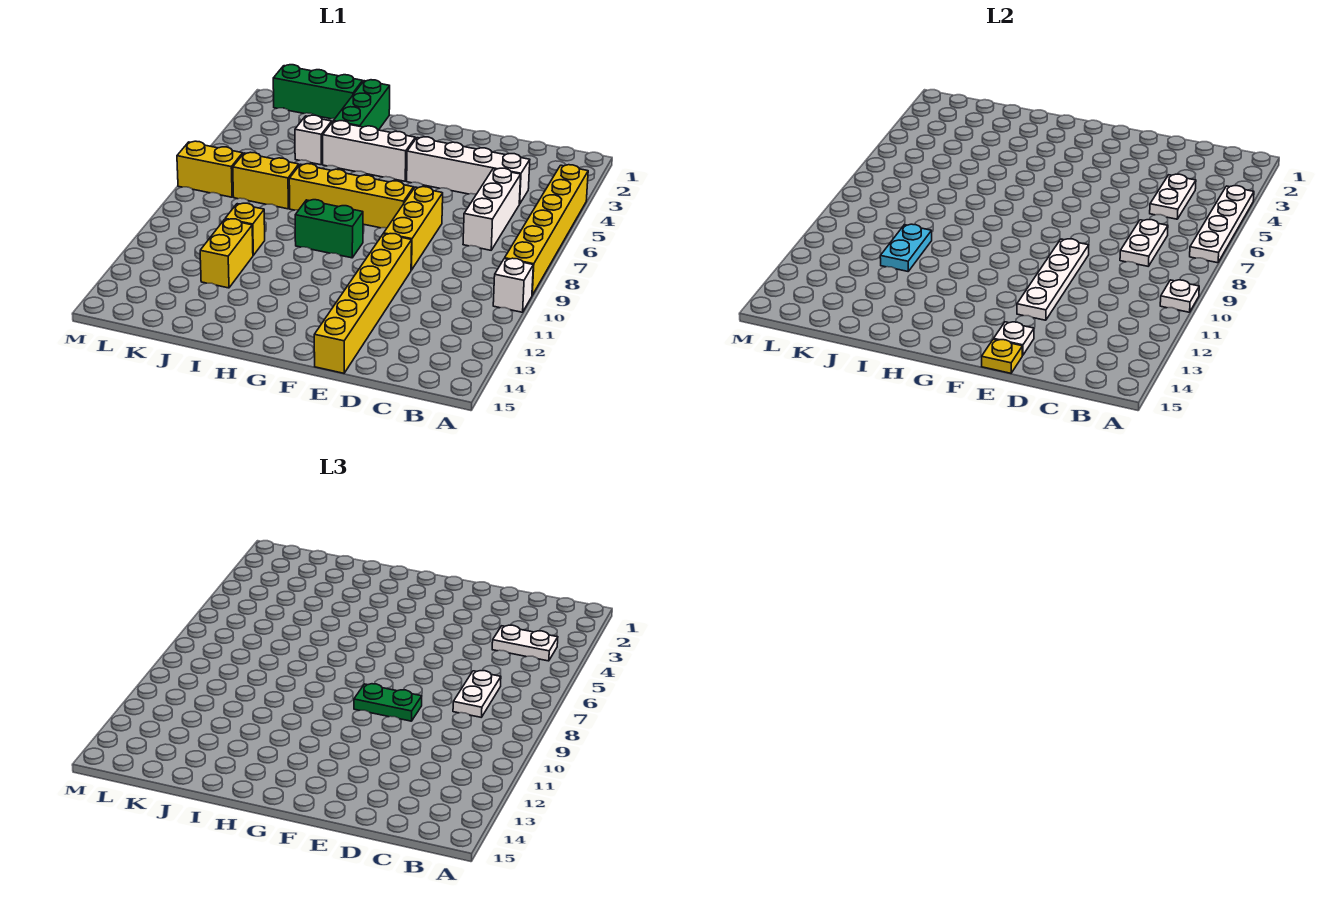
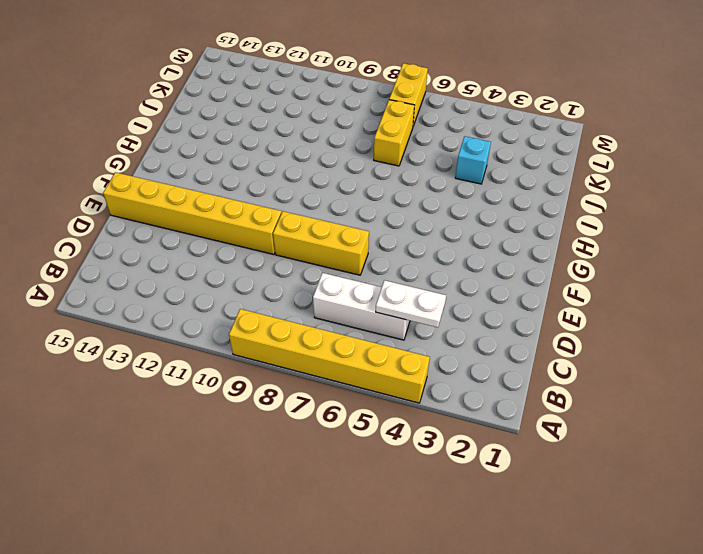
cyan brick J4 level 1 -> white brick J4 level 1
none -> white brick A10 level 1
none -> white brick C4:F4 level 1
none -> yellow brick F7:I7 level 1

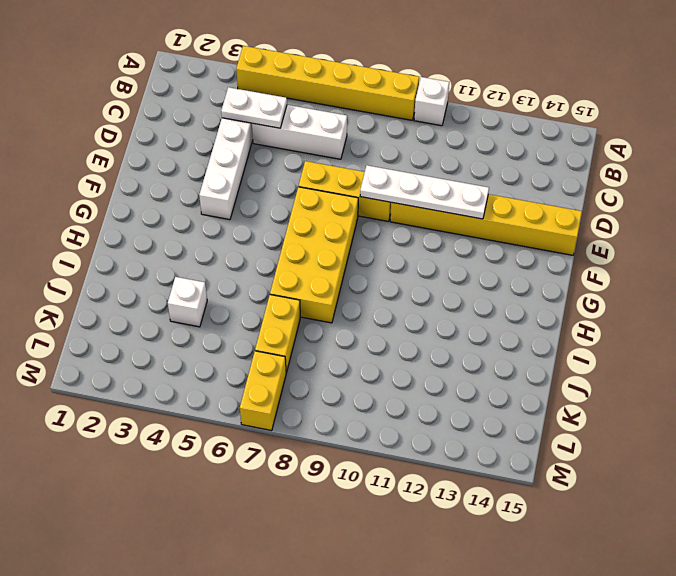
yellow brick F7:I8 level 1 -> yellow brick F7:I7 level 1
none -> white brick G4:I4 level 1
none -> green brick G9:H9 level 1
none -> green brick I1:I3 level 1

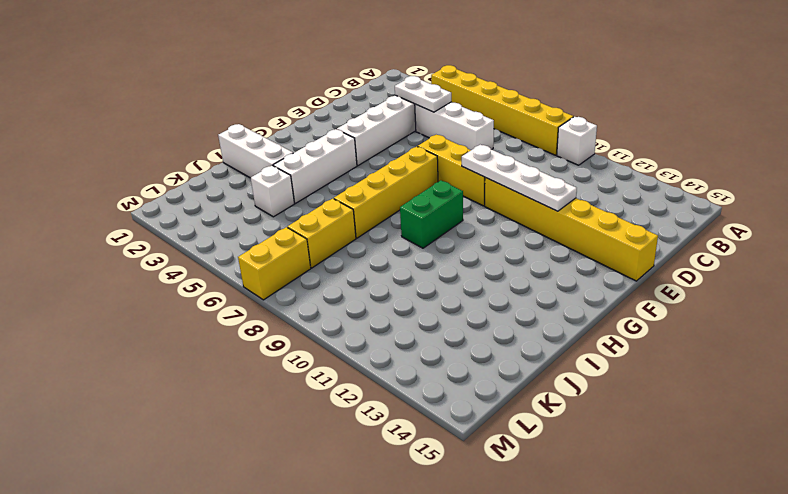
white brick I1:I3 level 1 -> green brick I1:I3 level 1
none -> green brick J1:L1 level 1
none -> yellow brick J10 level 1
none -> yellow brick J11:J12 level 1

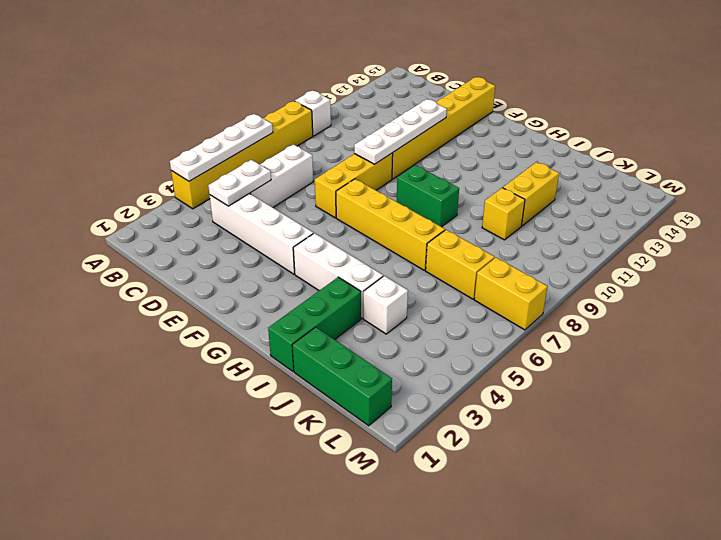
none -> white plate A10 level 2
none -> white plate C7:C8 level 2
none -> white plate E14 level 2

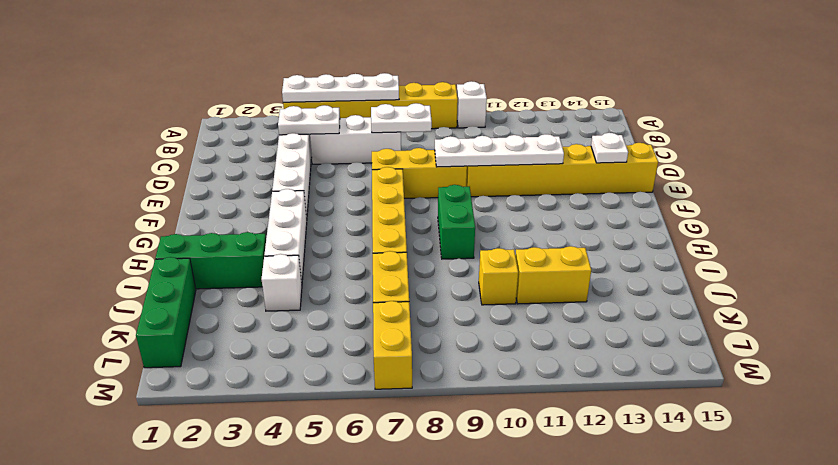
none -> white plate A10 level 2
none -> yellow plate E15 level 2
none -> cyan plate J10:J11 level 2

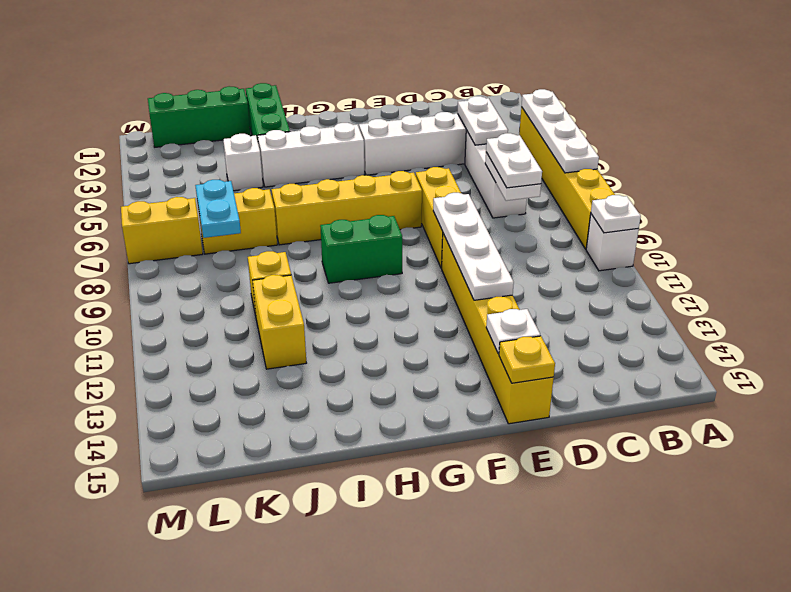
cyan plate K7:K8 level 2 -> cyan plate J10:J11 level 2
none -> white plate B4:C4 level 3
none -> green plate E9:F9 level 3

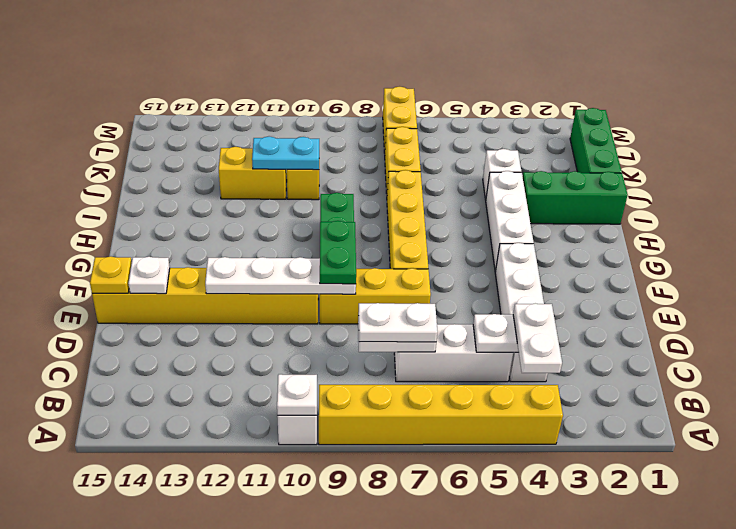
none -> white plate A4:A7 level 2

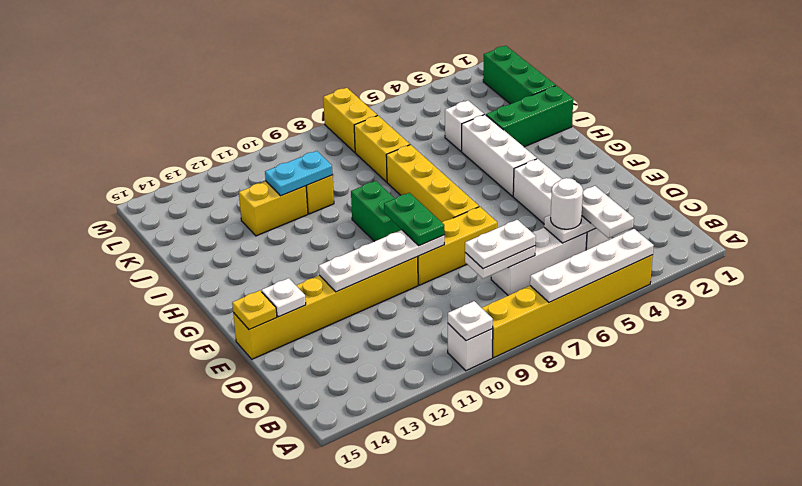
white round brick C5 level 3 -> none

